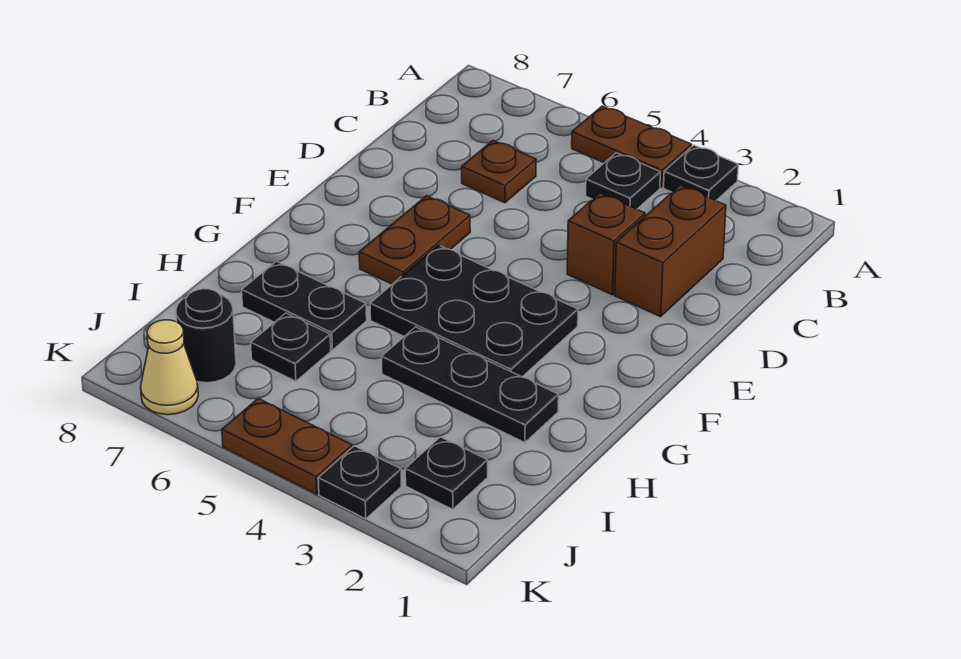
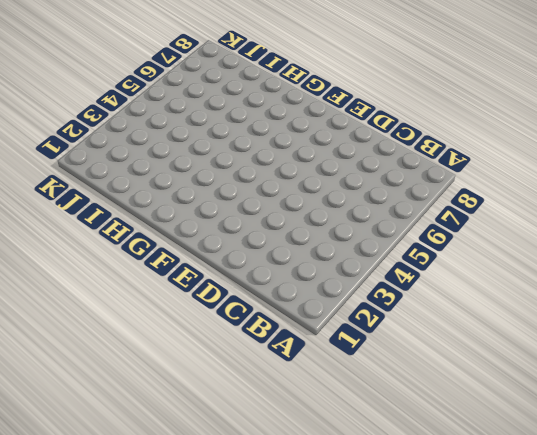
none -> black plate A3 level 1
none -> brown plate A4:A5 level 1
none -> black plate B4 level 1

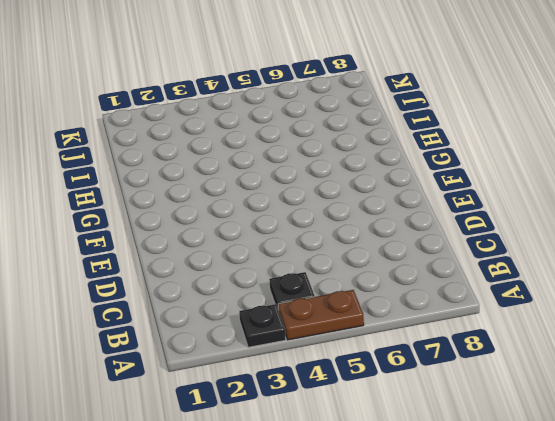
none -> brown brick C2:D2 level 1
none -> brown plate C6 level 1
none -> brown brick D3 level 1

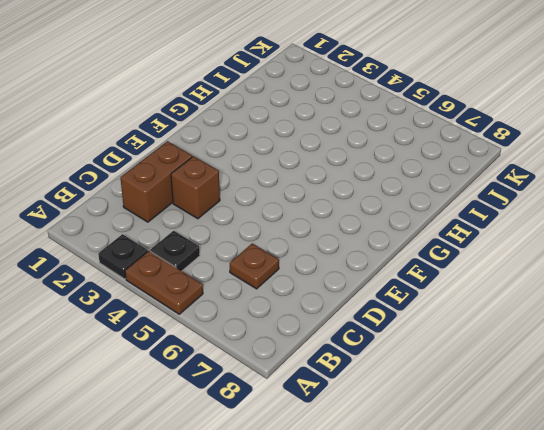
none -> brown plate E6:F6 level 1
none -> black plate F3:G5 level 1
none -> black plate H2:H4 level 1

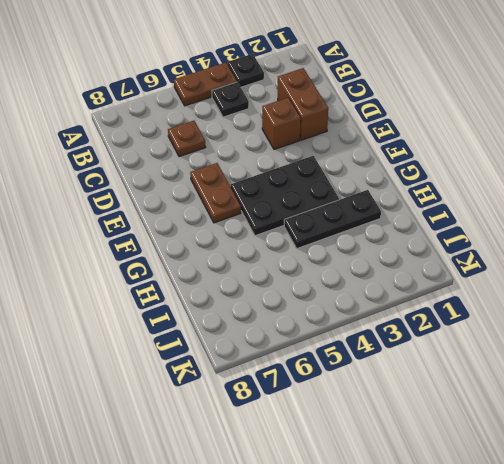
none -> black plate H6:H7 level 1
none -> black plate I6 level 1
none -> black plate J2 level 1

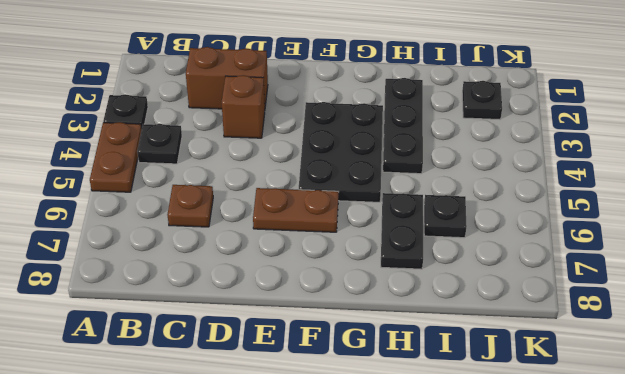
none -> black round brick J7 level 1
none -> black plate K3 level 1
none -> brown plate K4:K5 level 1

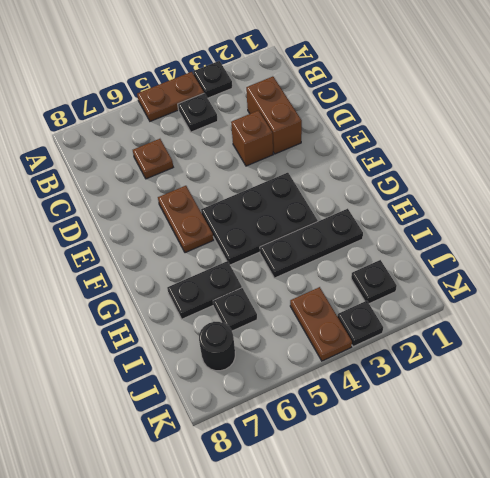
brown plate J4:K4 level 1 -> brown plate K4:K5 level 1
none -> tan cone K7 level 1

